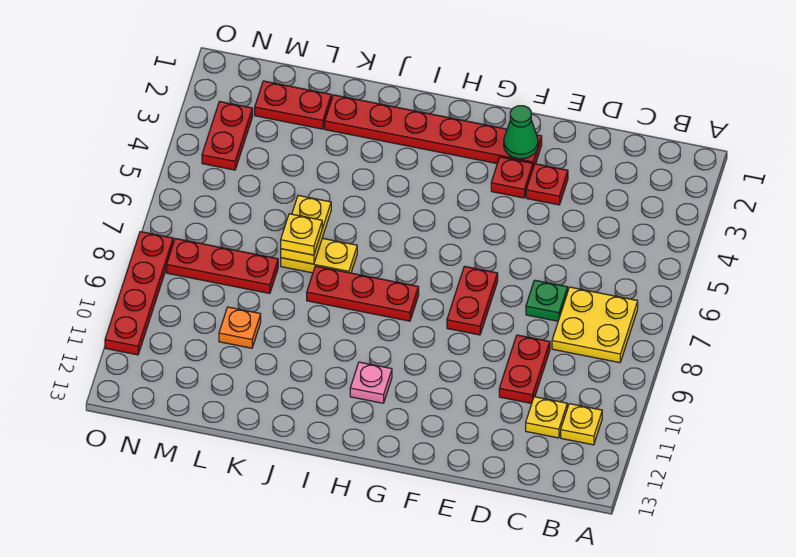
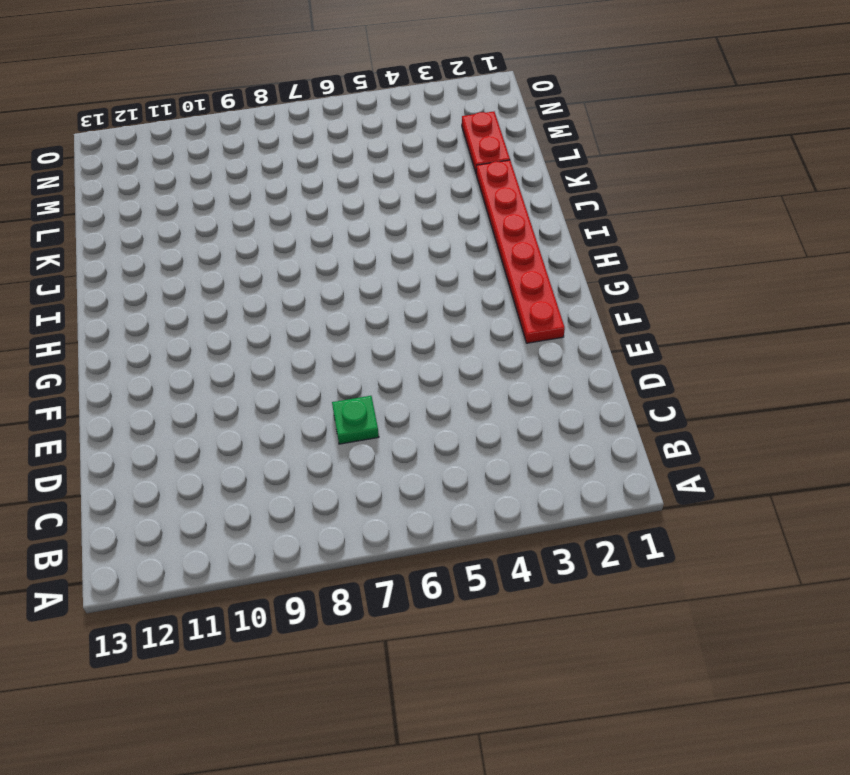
none -> yellow plate B7:C8 level 1
none -> yellow plate B11 level 1
none -> yellow plate C11 level 1

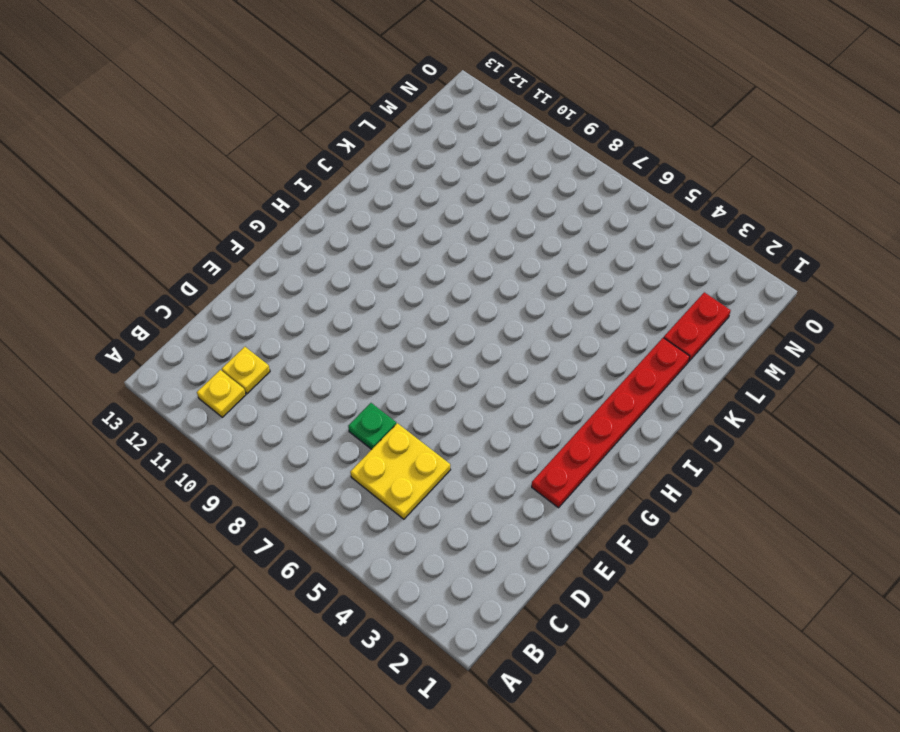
yellow plate C5:D6 level 1 -> yellow plate B7:C8 level 1
none -> red plate D9:D10 level 1
none -> red plate E3 level 1
none -> red plate F3 level 1

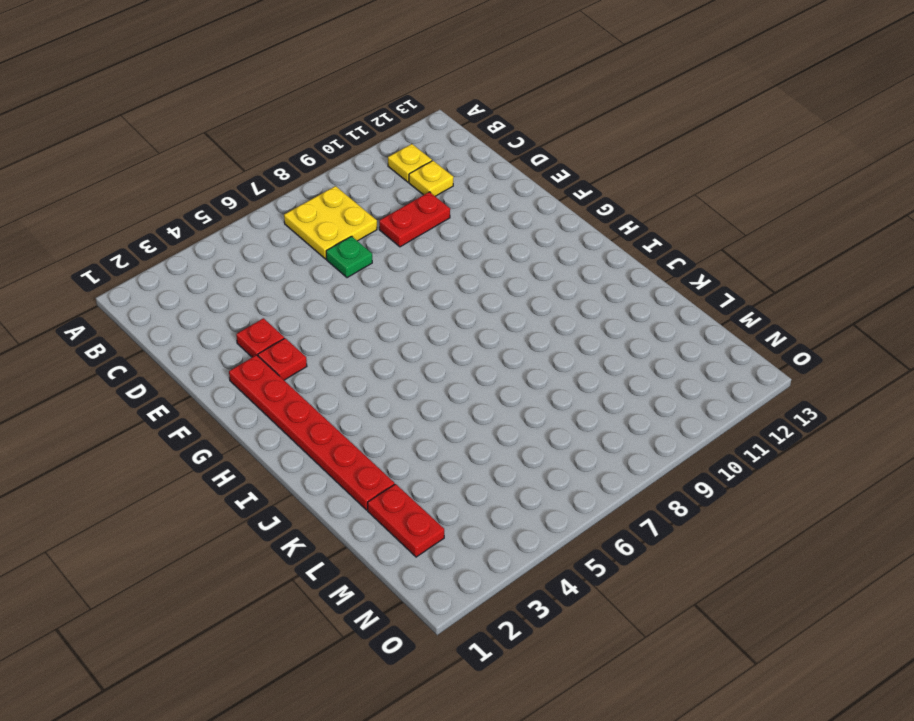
none -> red plate F7:F8 level 1
none -> red plate H8:J8 level 1
none -> pink plate H11 level 1

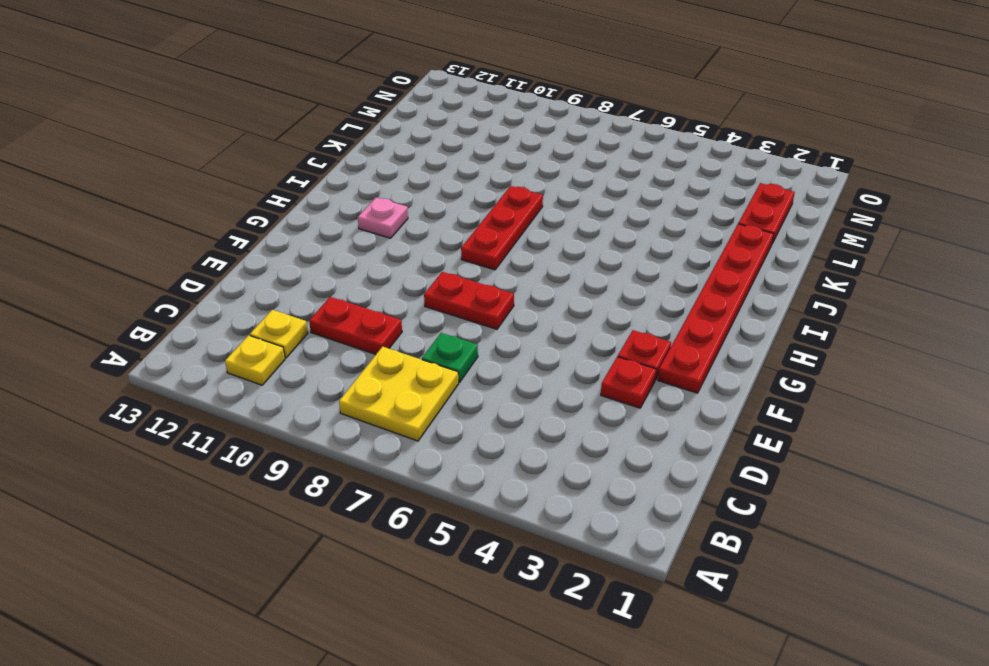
none -> yellow plate J7:K7 level 1
none -> red plate L8:N8 level 1
none -> orange plate L10 level 1

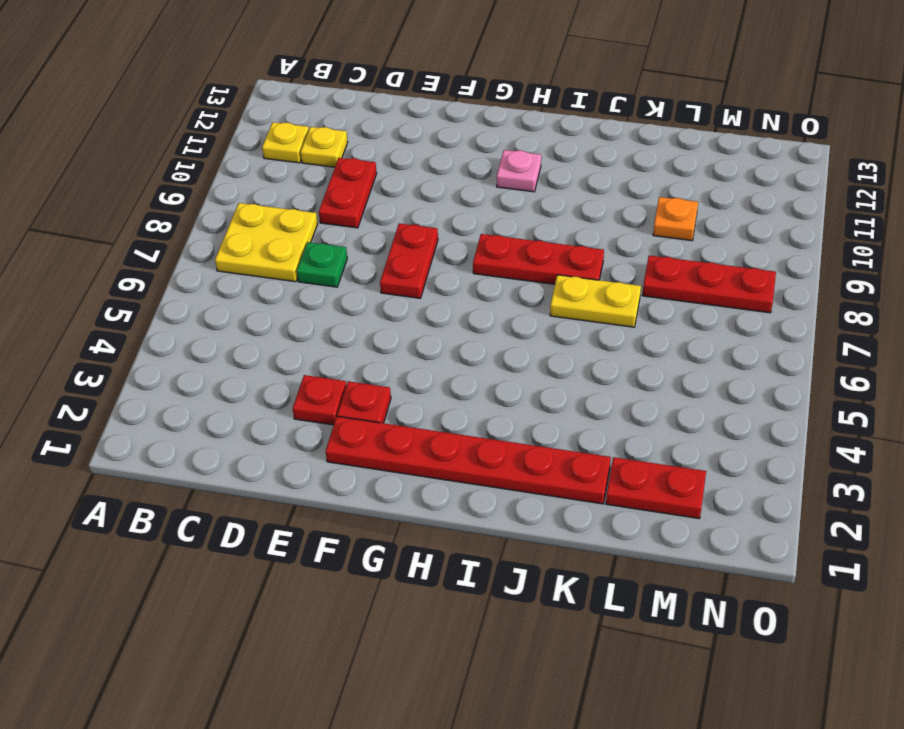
none -> red plate N3:N4 level 1
none -> red plate O8:O11 level 1
none -> green cone F2 level 2

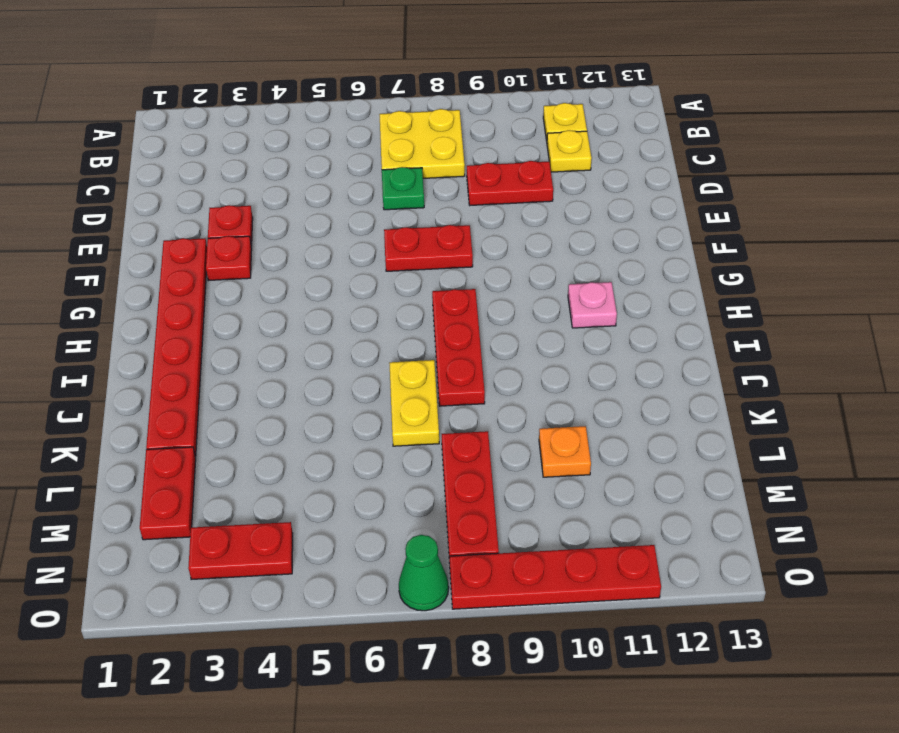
green cone O7 level 1 -> green cone F2 level 2
none -> yellow plate K6:K7 level 2
none -> yellow plate K7 level 3

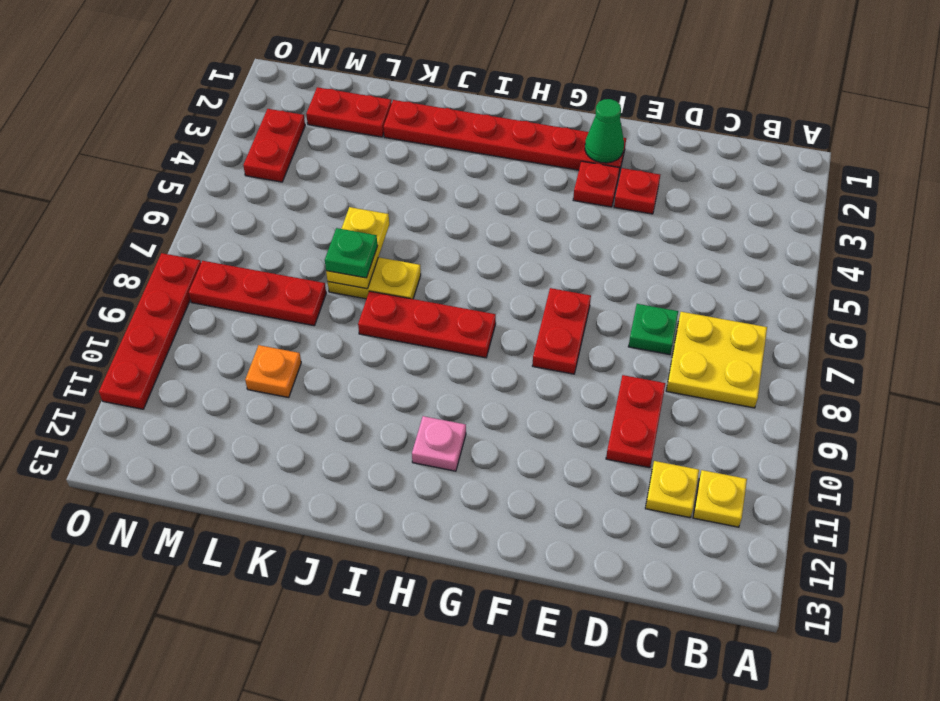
green plate K7 level 3 -> yellow plate K7 level 3

